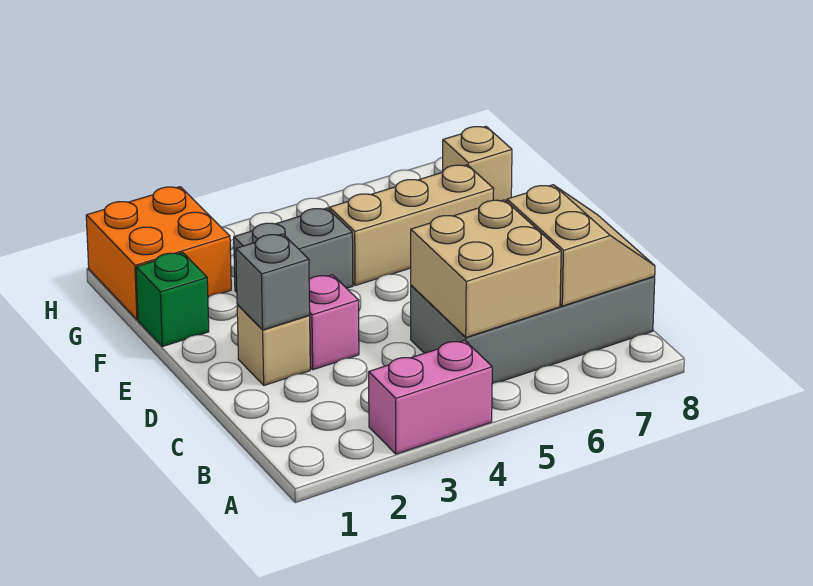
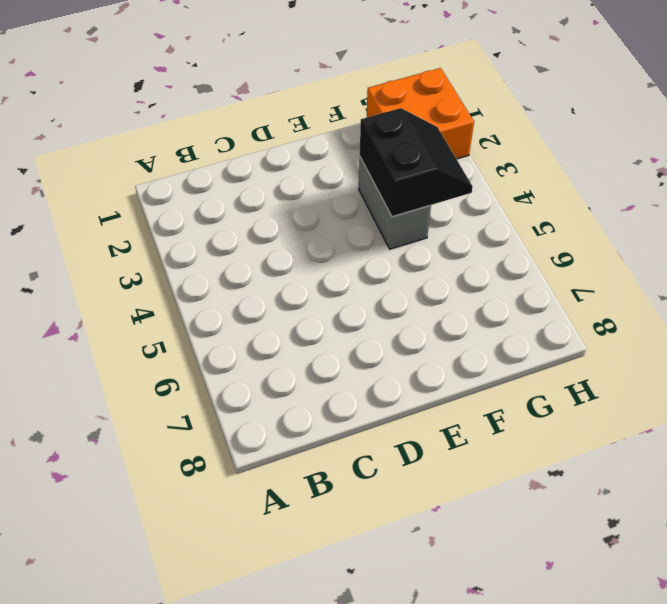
black slope F3:G4 level 2 top F -> none
none -> pink brick A3:A4 level 1
none -> grey brick B5:C8 level 1
none -> tan brick D2 level 1

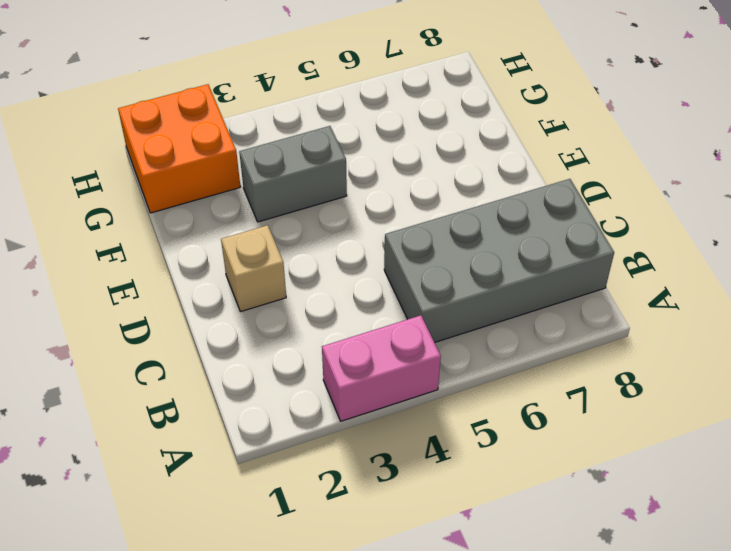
none -> pink brick D3 level 1
none -> green brick F1 level 1
none -> tan brick F5:F7 level 1

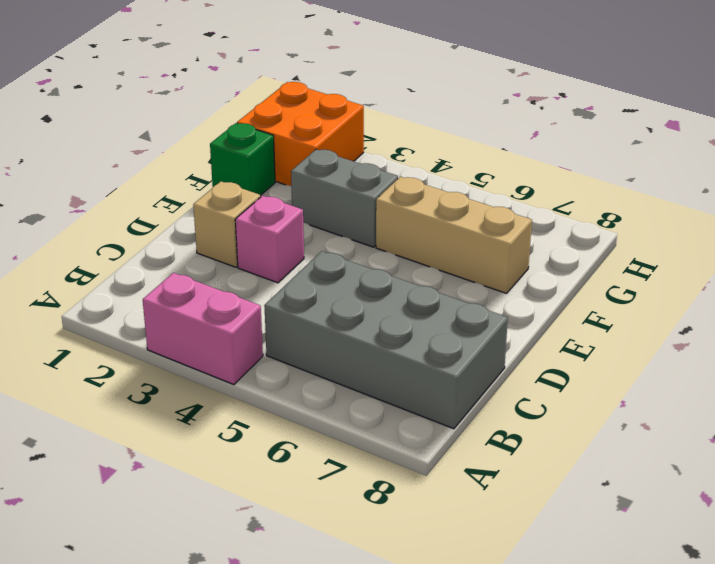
none -> tan brick G8 level 1
none -> tan brick B5:C6 level 2
none -> tan slope B7:C8 level 2 top 7

